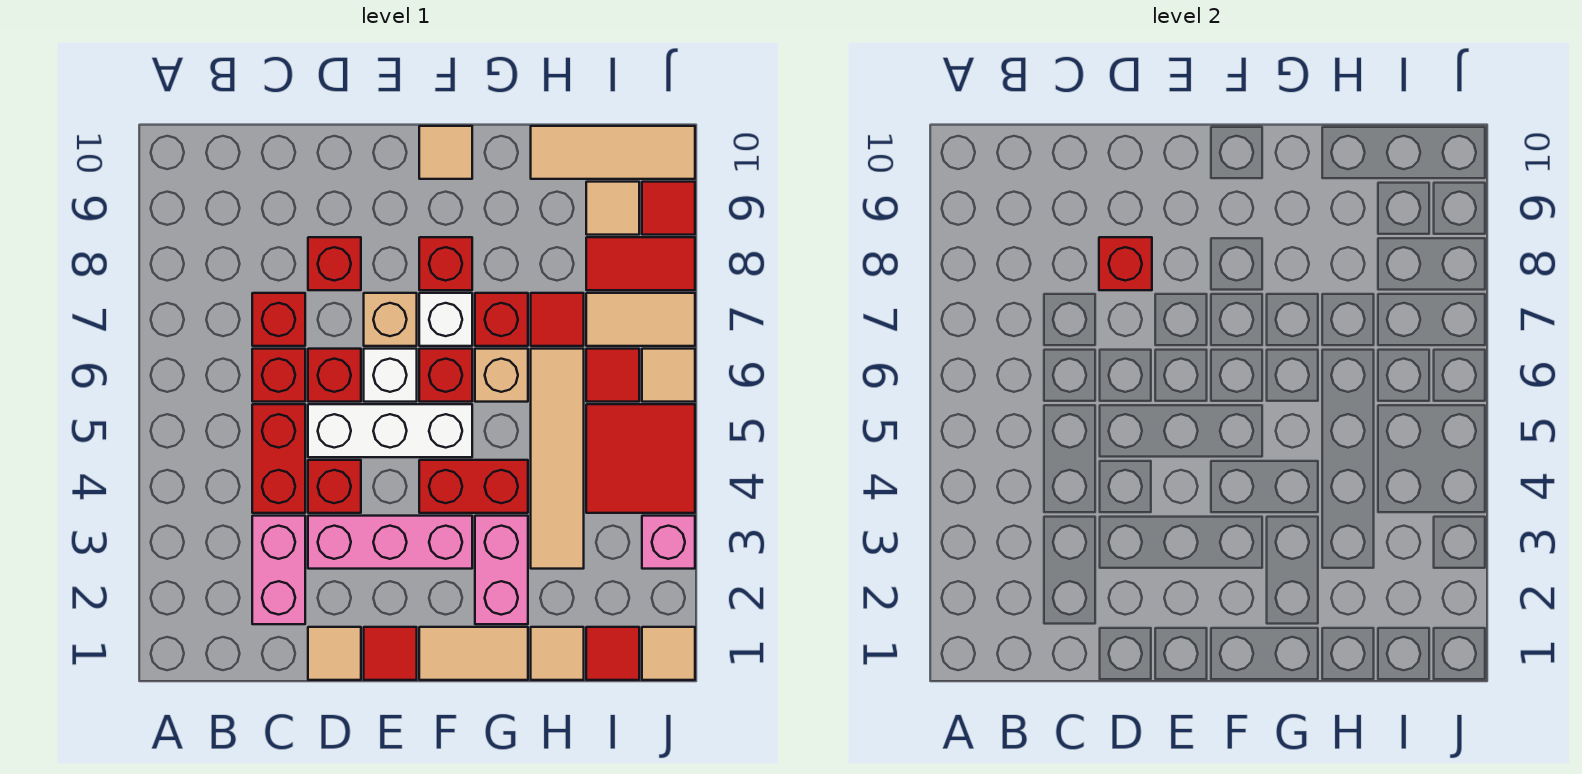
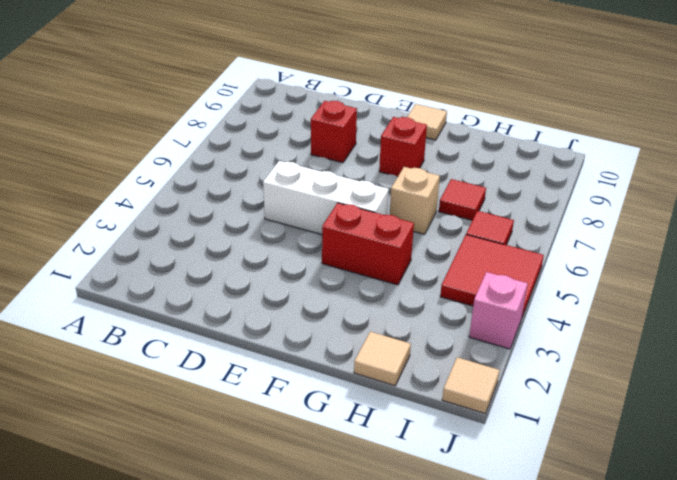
none -> pink brick C2:C3 level 1
none -> red brick C4:C5 level 1
none -> red brick C6 level 1
none -> red brick C7 level 1

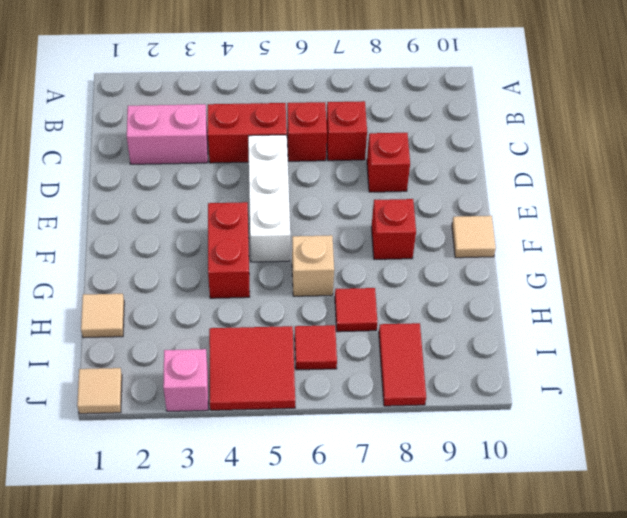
none -> tan tile D1 level 1
none -> pink brick D3:F3 level 1
none -> red brick D4 level 1
none -> red brick D6 level 1

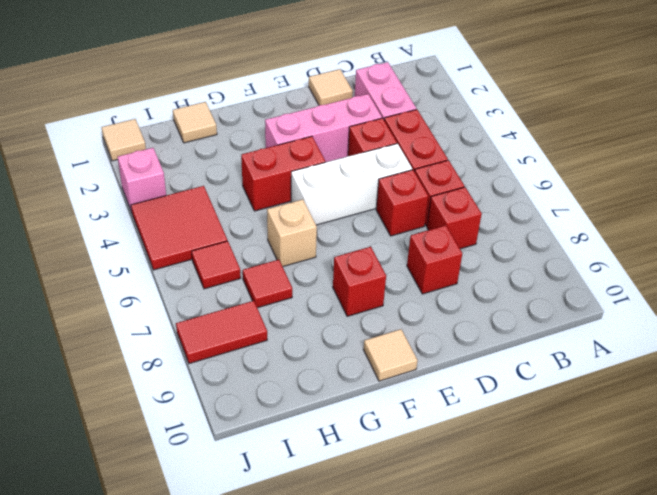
none -> red tile E1 level 1
none -> white brick E6 level 1
none -> tan brick E7 level 1
none -> tan tile F1:G1 level 1

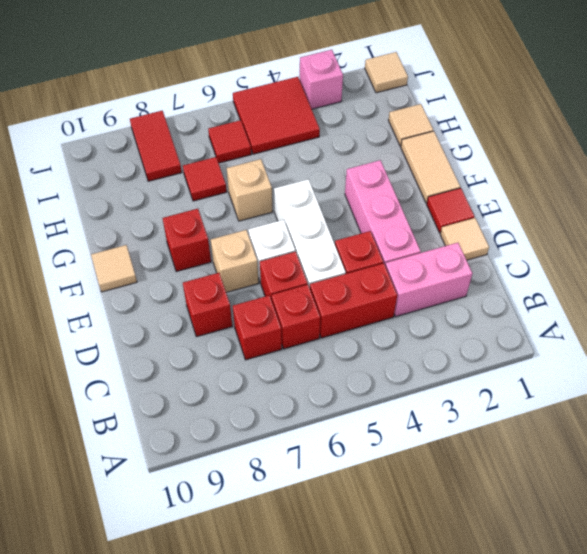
none -> red brick F4:G4 level 1
none -> red brick F6 level 1
none -> white brick F7 level 1
none -> pink brick G2:G3 level 1

